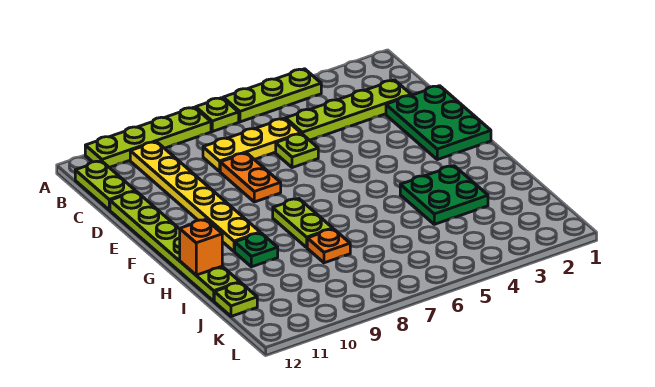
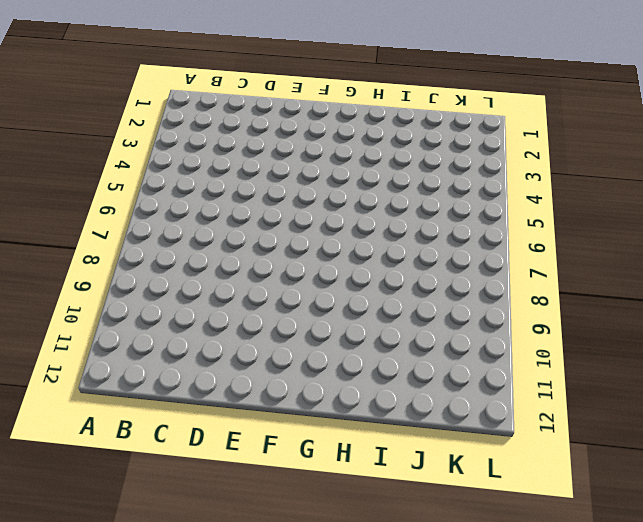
none -> lime plate A4:A6 level 1
none -> lime plate A7 level 1
none -> lime plate A8:A11 level 1

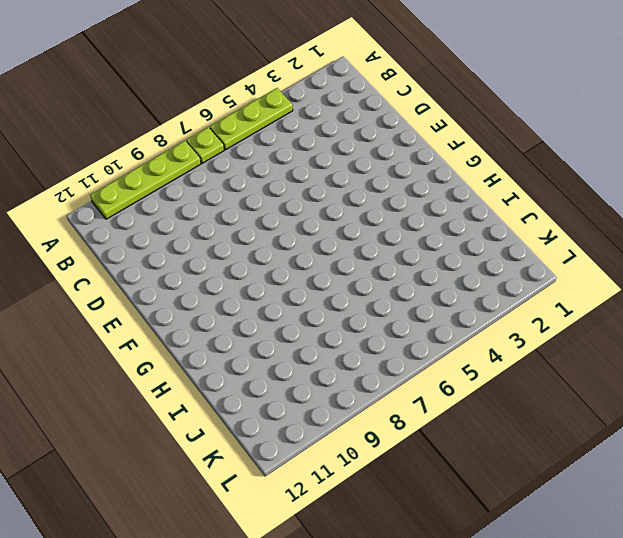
none -> yellow plate B10:G10 level 1
none -> lime plate B12:C12 level 1
none -> lime plate C2:C5 level 1

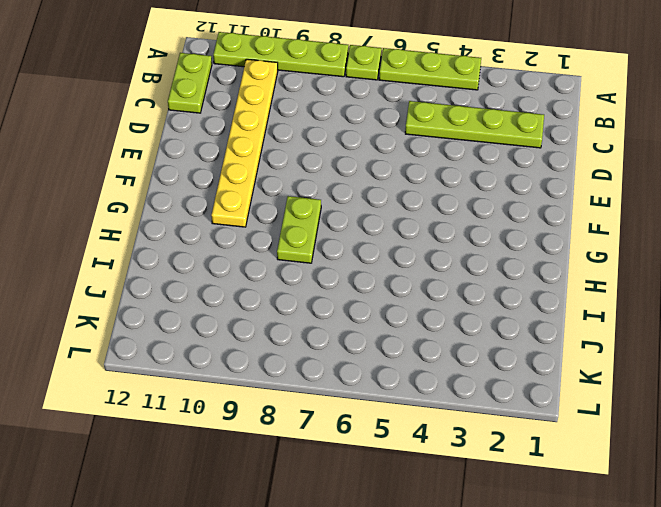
none -> yellow plate C6:C8 level 1
none -> green plate D1:F2 level 1
none -> lime plate D6 level 1

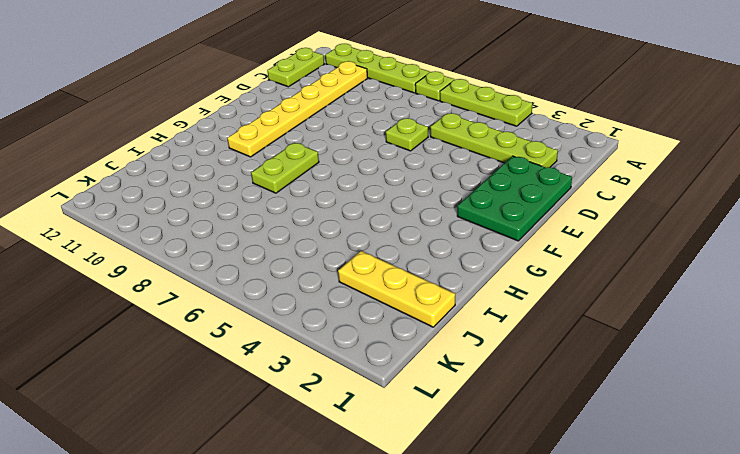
yellow plate J1:J3 level 1 -> yellow plate C6:C8 level 1
none -> orange plate D8:E8 level 1
none -> lime plate D12:I12 level 1
none -> green plate H3:I4 level 1

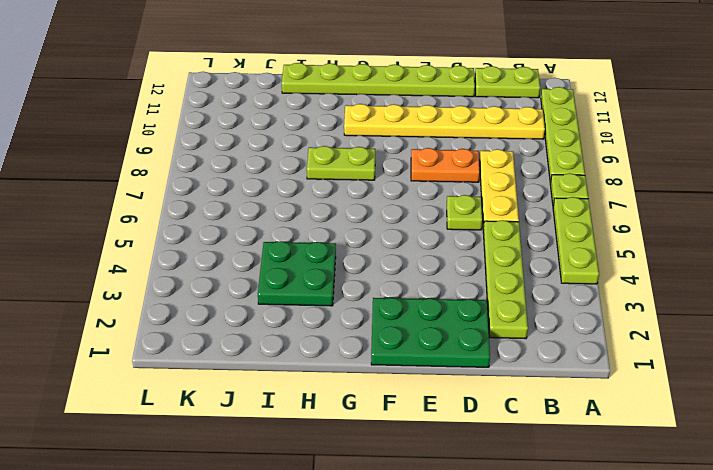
none -> green plate H10 level 1
none -> orange plate I8 level 1
none -> lime plate J12 level 1

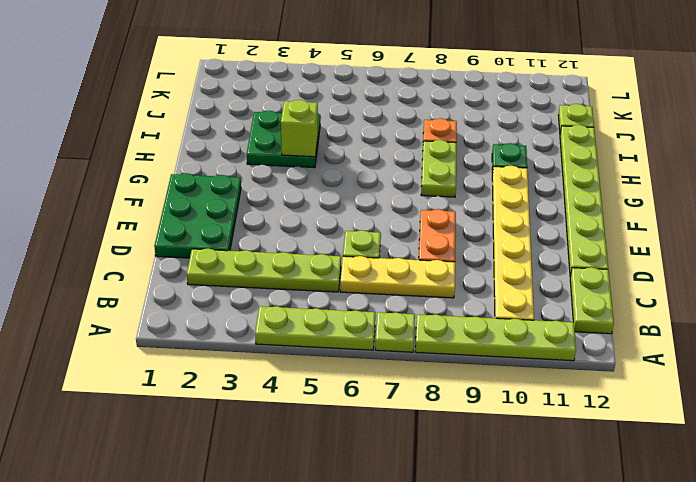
lime brick H4 level 2 -> none
none -> orange brick H12 level 2

